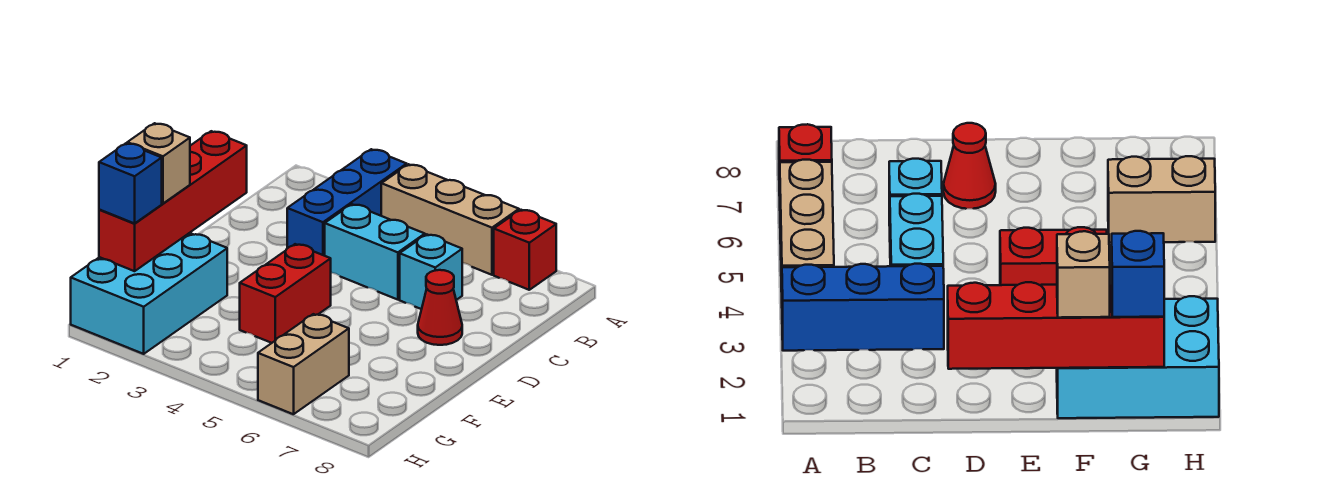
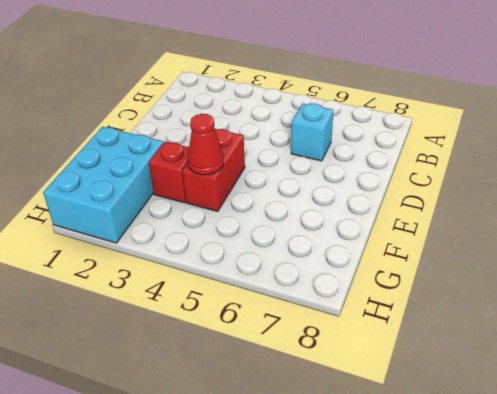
red brick F3 level 1 -> red brick A7 level 1
red cone F4 level 2 -> red cone D7 level 1
none -> blue brick A3:C3 level 1
none -> tan brick A4:A6 level 1
none -> cyan brick C4:C5 level 1

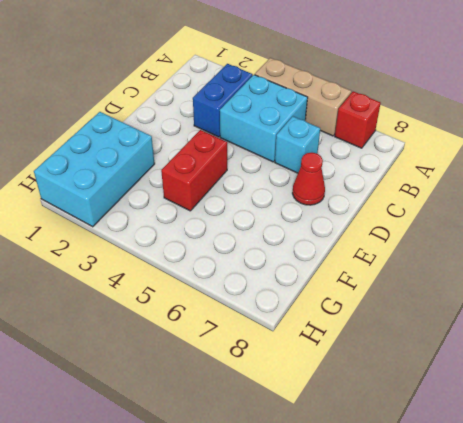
blue brick B3:C3 level 1 -> blue brick A3:C3 level 1
cyan brick B4:C5 level 1 -> cyan brick C4:C5 level 1
none -> tan brick G6:H6 level 1
none -> red brick D1:G1 level 2
none -> tan brick F1 level 3

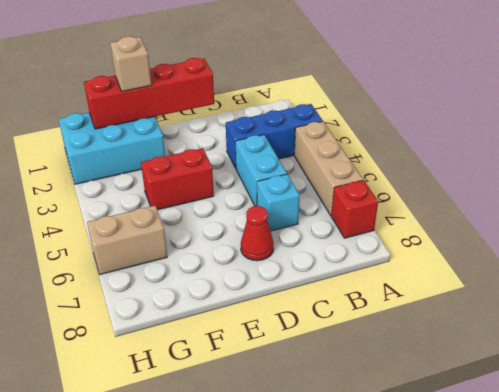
none -> blue brick G1 level 3

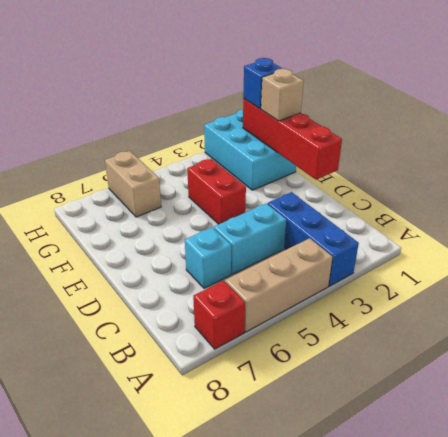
none -> red cone D7 level 1

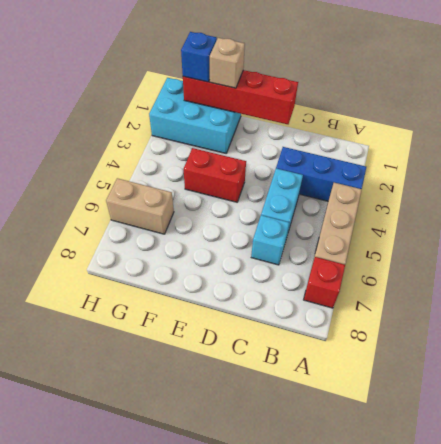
none -> red cone D7 level 1

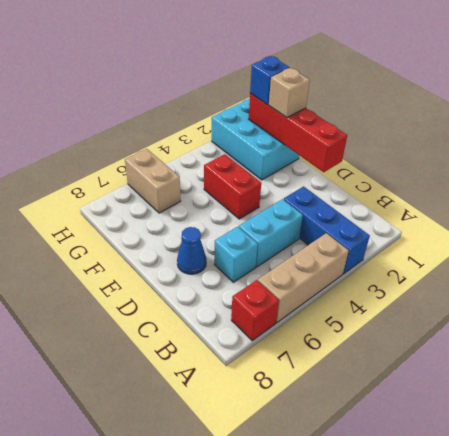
blue cone D7 level 1 -> red cone D7 level 1

